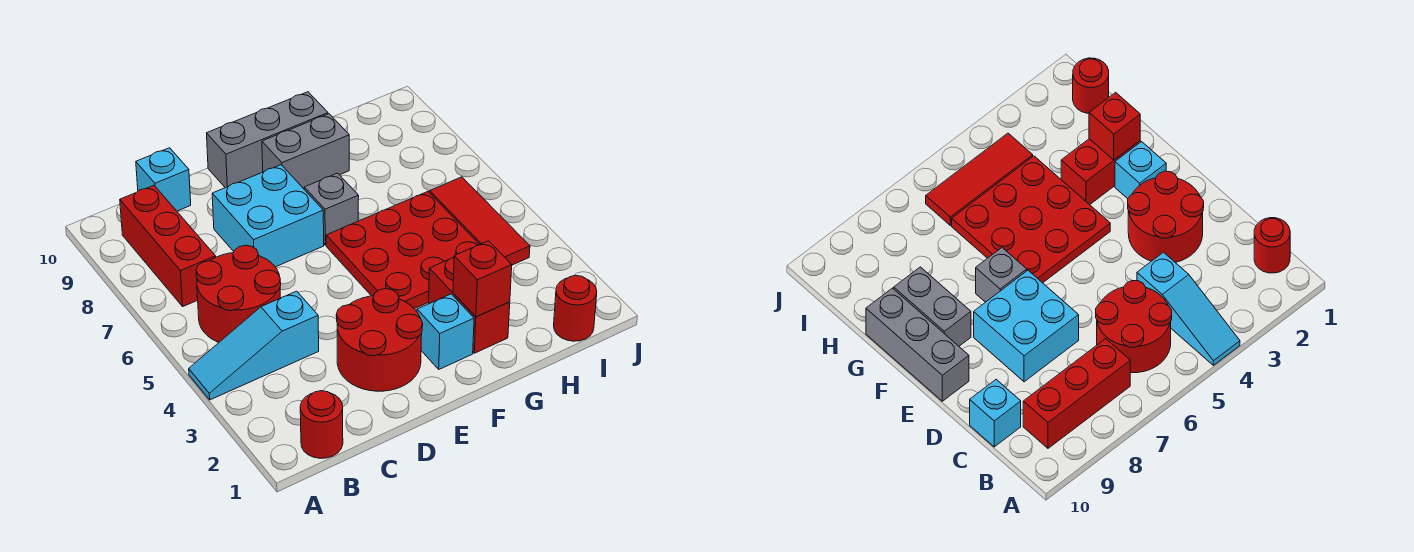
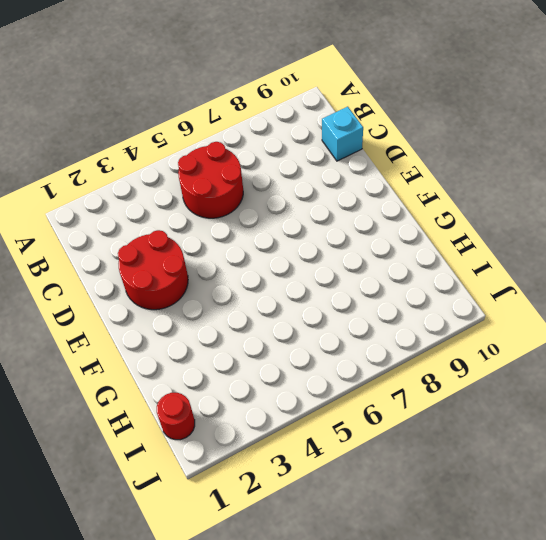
none -> cyan slope A4:C4 level 1 top C
none -> red round brick B1 level 1
none -> red brick B7:B9 level 1

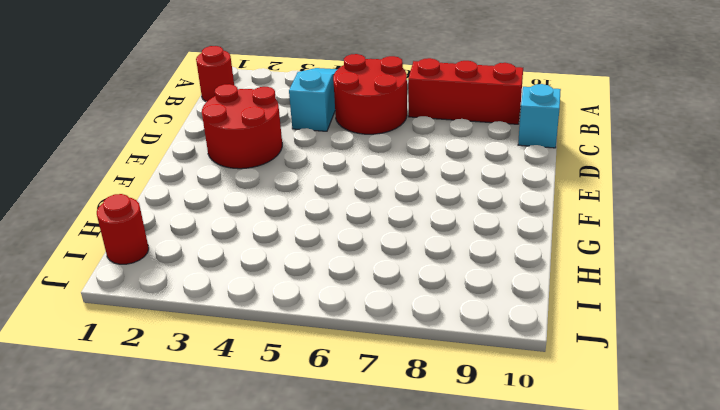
none -> cyan brick D7:E8 level 1
none -> grey brick E10:G10 level 1
none -> cyan brick F2 level 1

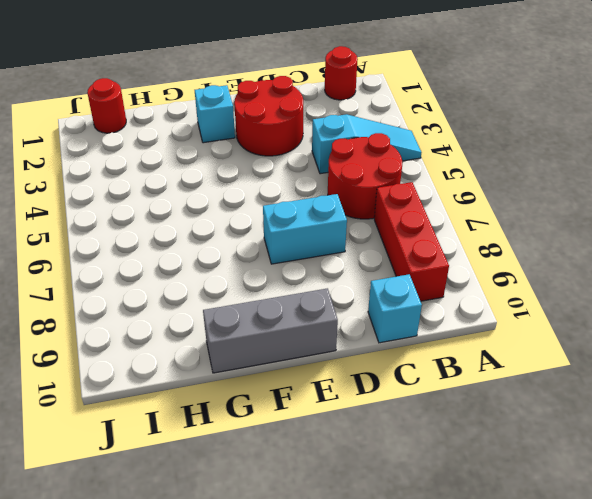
cyan brick D7:E7 level 1 -> cyan brick D7:E8 level 1
none -> red plate F4:H6 level 1
none -> grey brick F7 level 1
none -> grey brick F9:G9 level 1

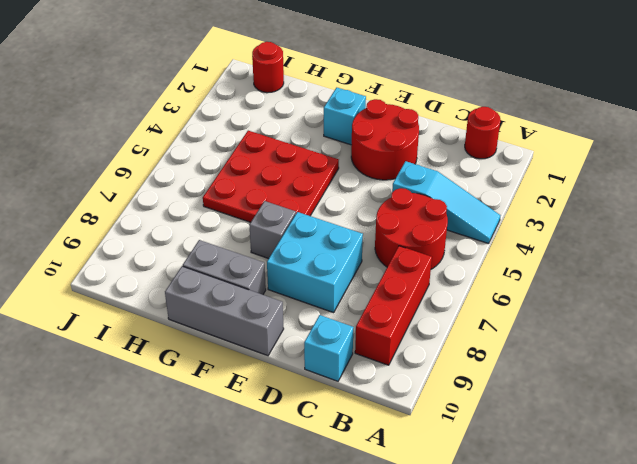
none -> red brick G2:G3 level 1
none -> red tile I4:I6 level 1
none -> red brick G2 level 2

